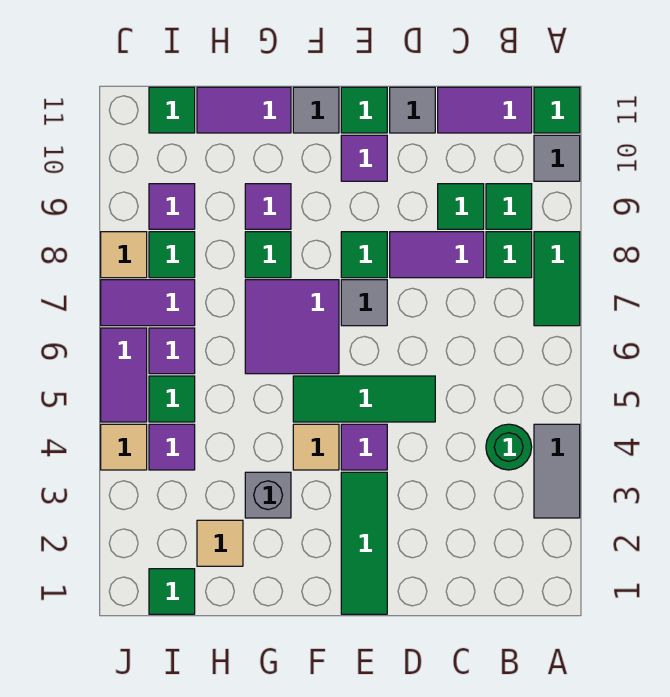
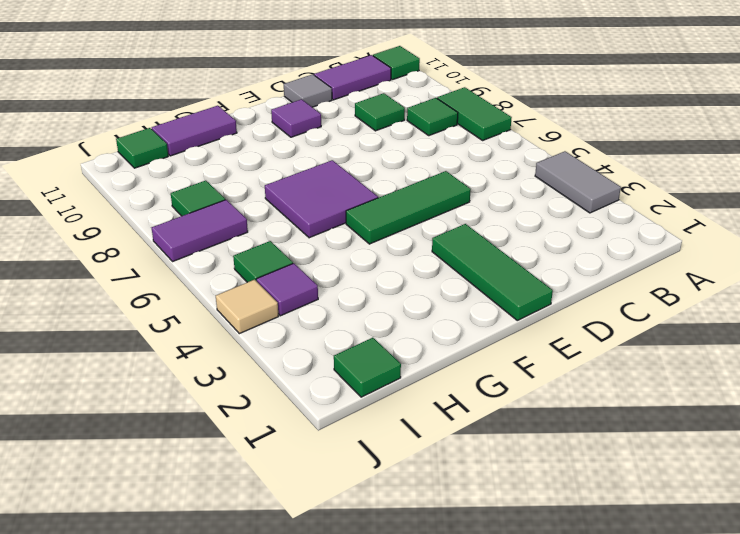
none -> grey tile A10 level 1
none -> green round brick B4 level 1
none -> green tile B9 level 1
none -> purple tile C8:D8 level 1

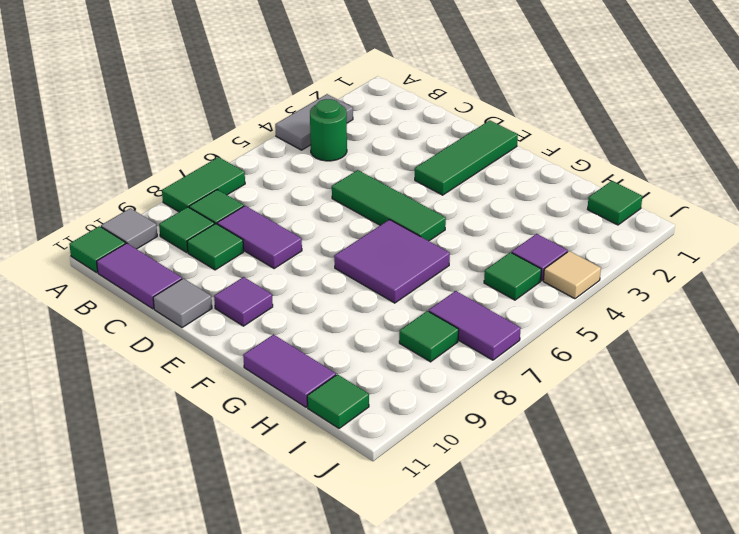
none -> purple tile E4 level 1
none -> grey tile E7 level 1
none -> green tile E8 level 1
none -> green tile E11 level 1

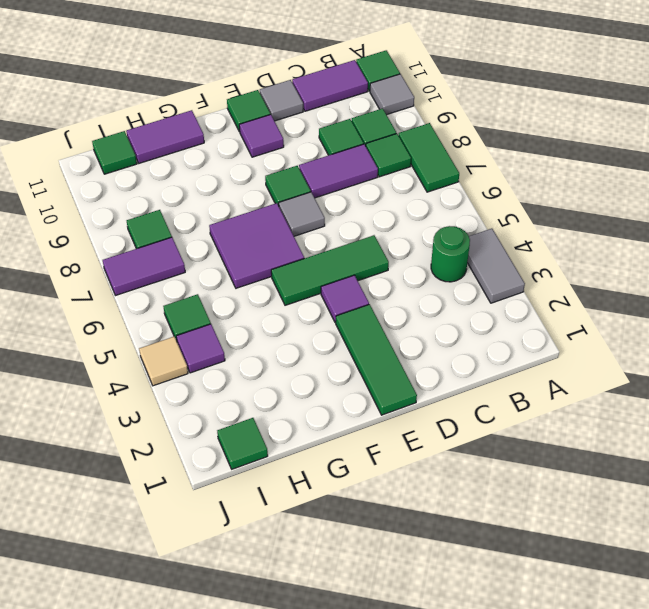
none -> tan tile F4 level 1
none -> grey tile F11 level 1
none -> grey brick G3 level 1
none -> green tile G8 level 1

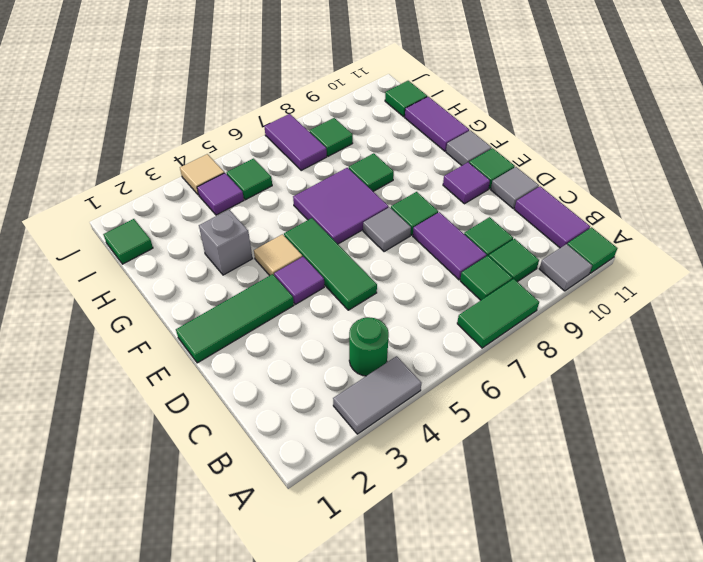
none -> purple tile G9 level 1
none -> tan tile H2 level 1
none -> purple tile I6 level 1
none -> purple tile I9 level 1

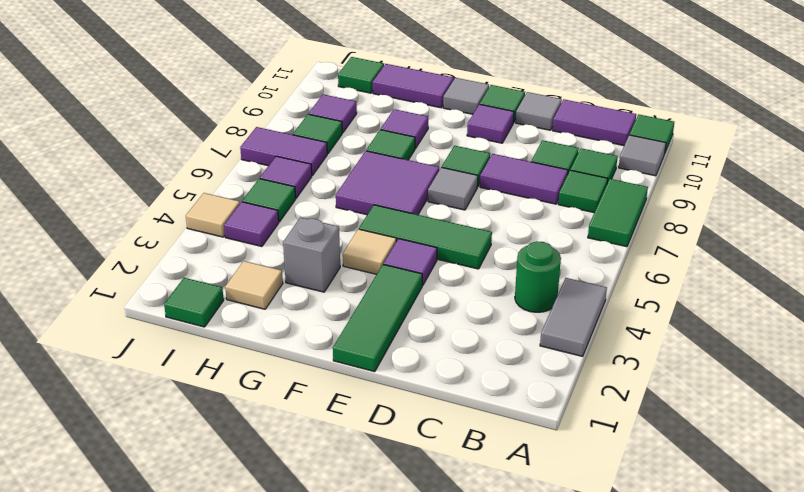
none -> purple tile J5:J6 level 1
none -> tan tile J8 level 1

